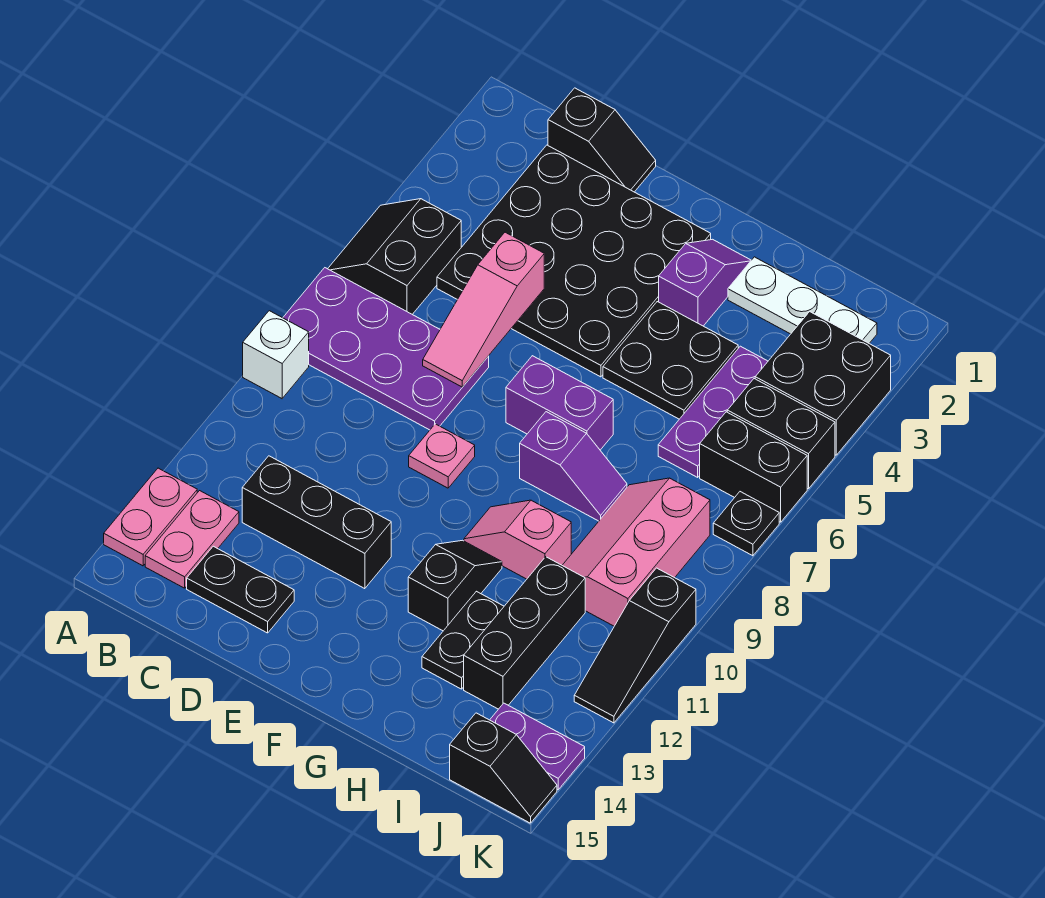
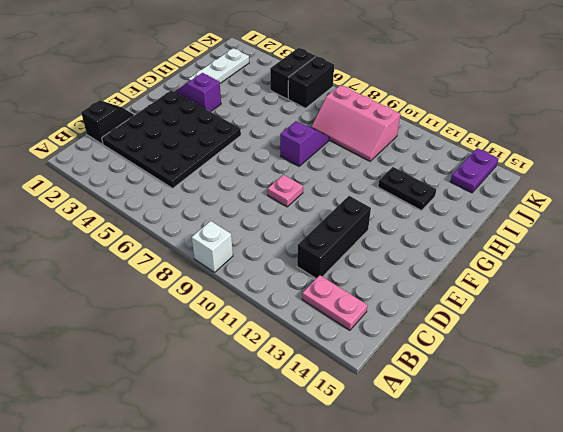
none -> black slope A5:B6 level 1 top B
none -> purple plate A7:D8 level 1
none -> pink plate A13:A14 level 1

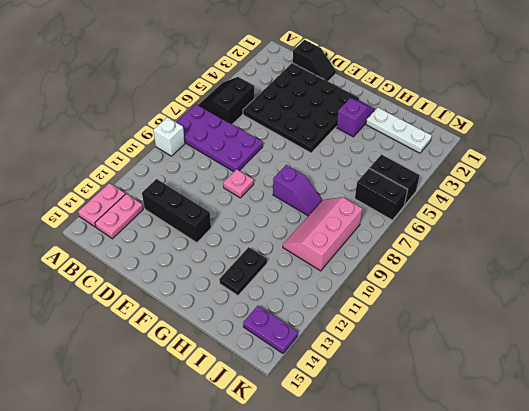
none -> black plate C14:D14 level 1
none -> purple brick F7:G7 level 1
none -> black plate G4:H5 level 1

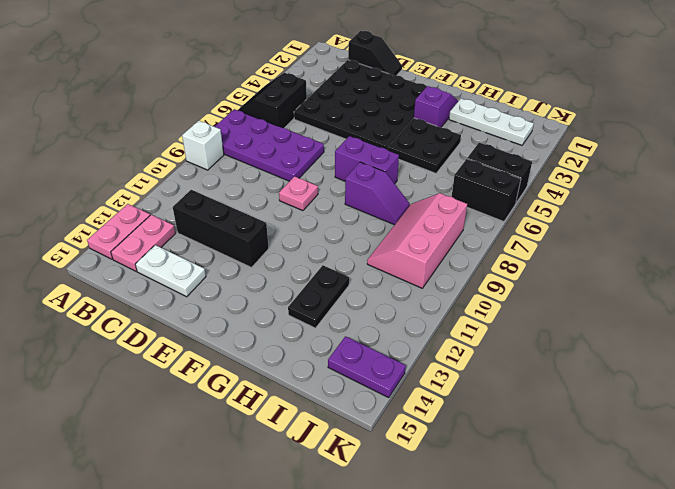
white plate C14:D14 level 1 -> black plate C14:D14 level 1
none -> pink slope G10:H10 level 1 top H
none -> black slope G11:G12 level 1 top 12
none -> purple plate I4:I6 level 1

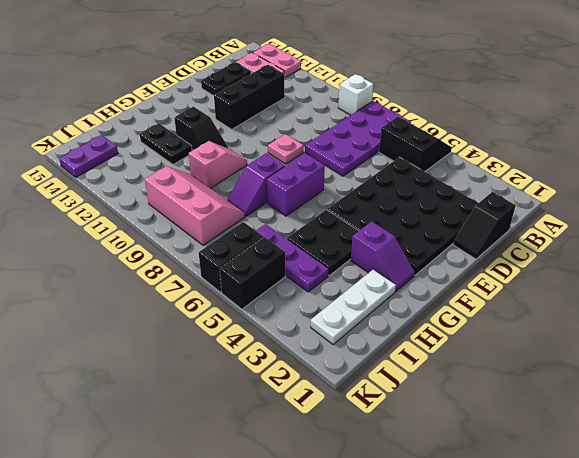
none -> black brick I11:I13 level 1
none -> black brick J3:K4 level 1
none -> black slope J15:K15 level 1 top J

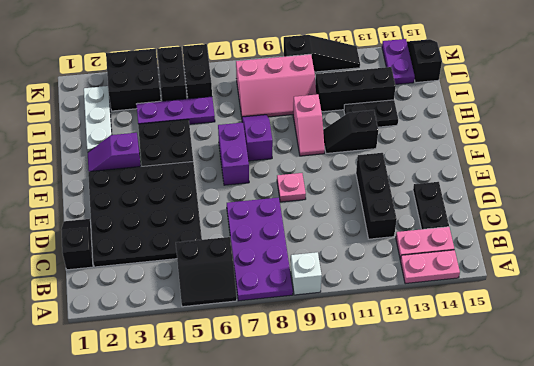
none -> black plate K7 level 1
none -> pink slope D5:D7 level 2 top 5

